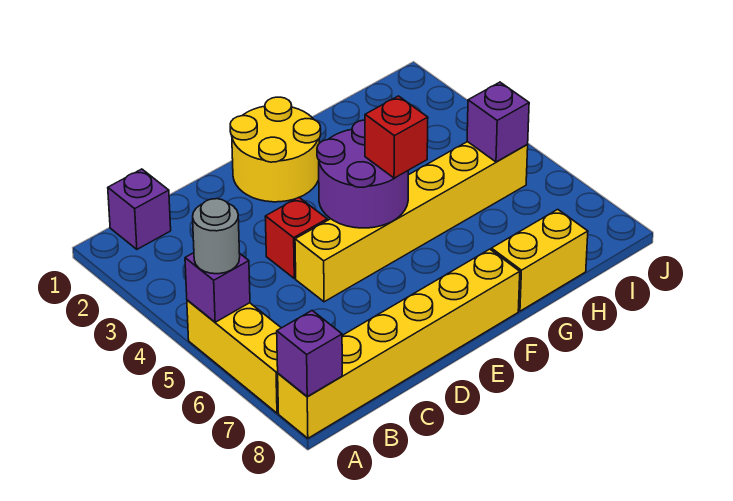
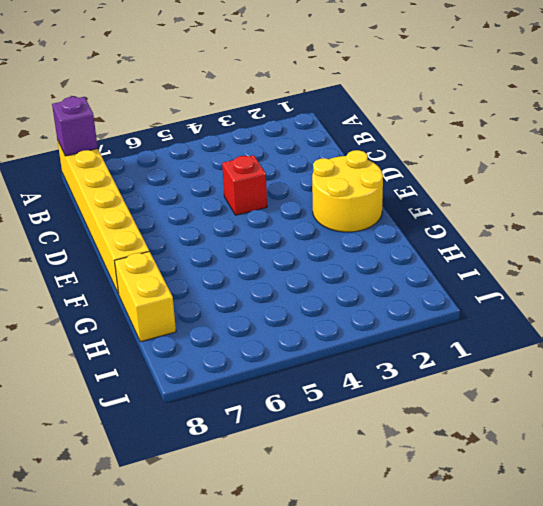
none -> yellow brick A5:A7 level 1
none -> purple brick B1 level 1
none -> yellow brick D5:I5 level 1

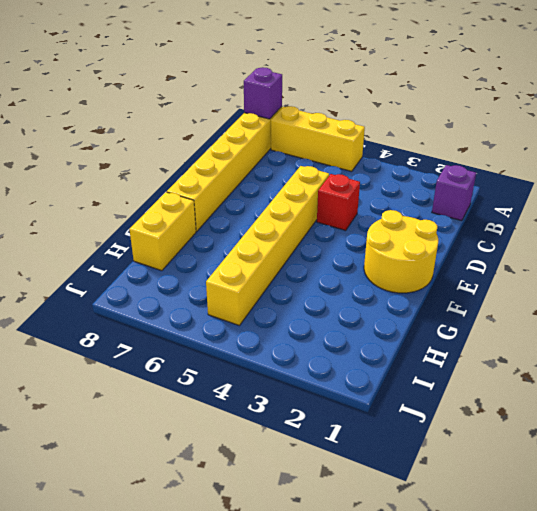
none -> purple brick A5 level 2
none -> purple round brick E4:F5 level 2
none -> purple brick I5 level 2

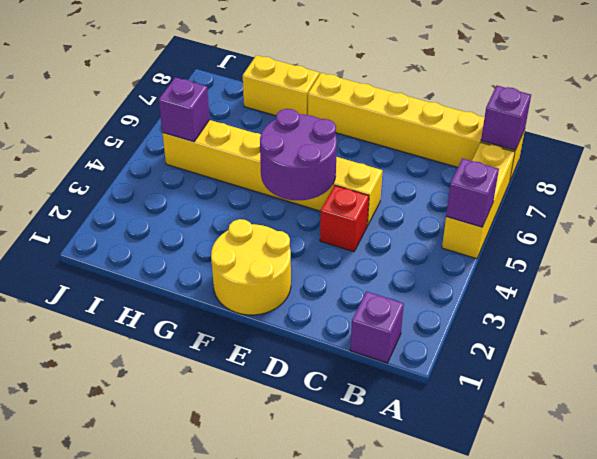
none -> grey round brick A5 level 3
none -> red brick F5 level 3

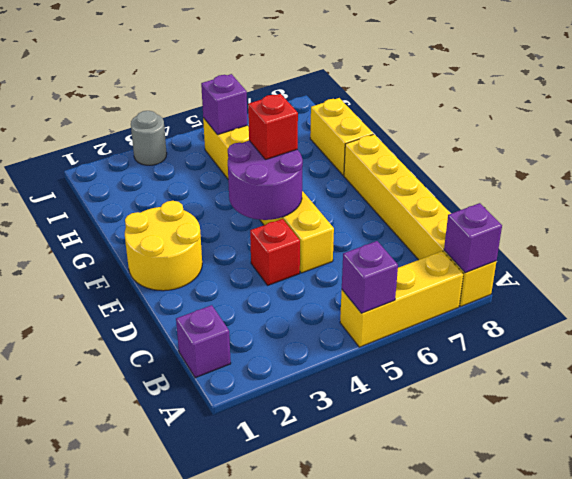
grey round brick J3 level 1 -> grey round brick A5 level 3

